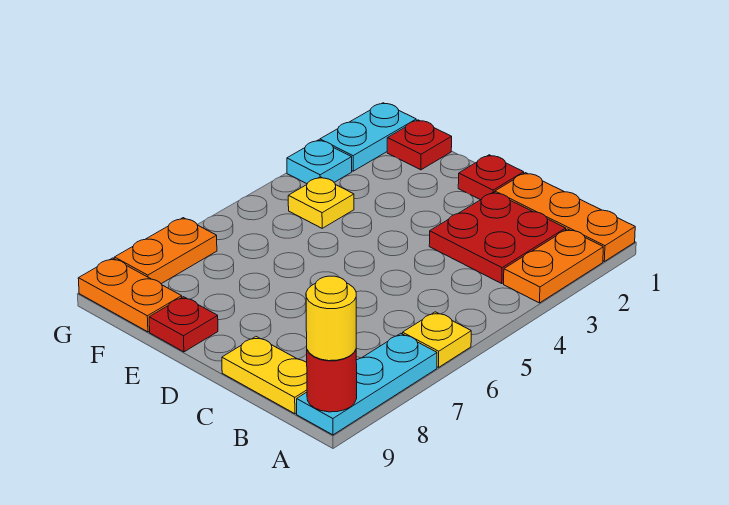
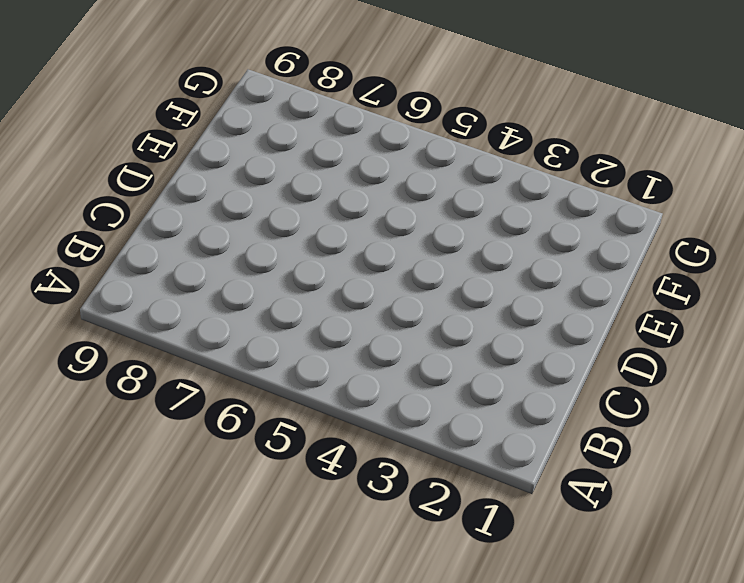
none -> orange plate A1:C1 level 1
none -> orange plate A2:A3 level 1
none -> yellow plate A6 level 1

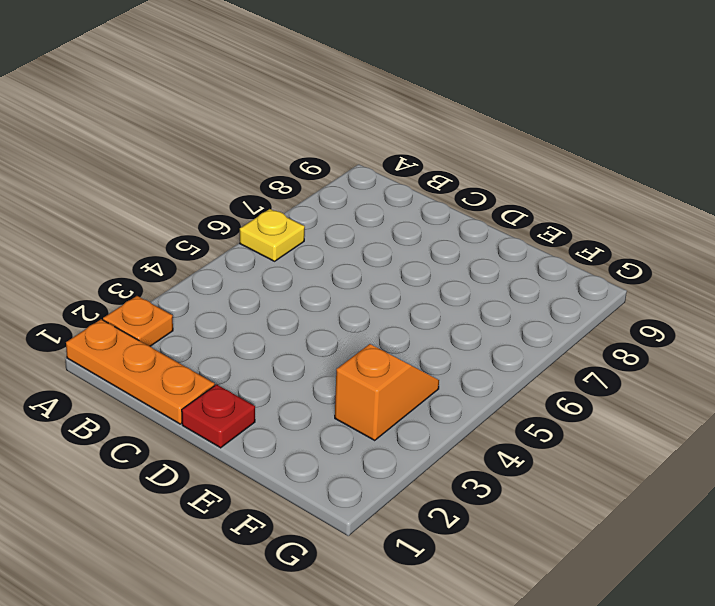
orange plate A2 level 1 -> orange plate A2:A3 level 1
orange slope F3:F4 level 1 top 3 -> yellow plate F4 level 1
none -> cyan plate A7:A9 level 1
none -> red plate B2:C3 level 1
none -> yellow plate B9:C9 level 1

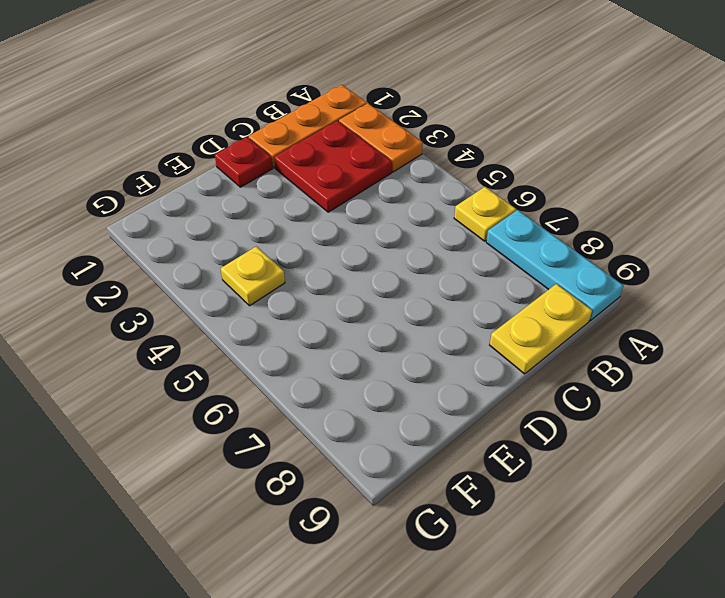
none -> red plate E9 level 1
none -> red plate F1 level 1
none -> orange plate F9:G9 level 1

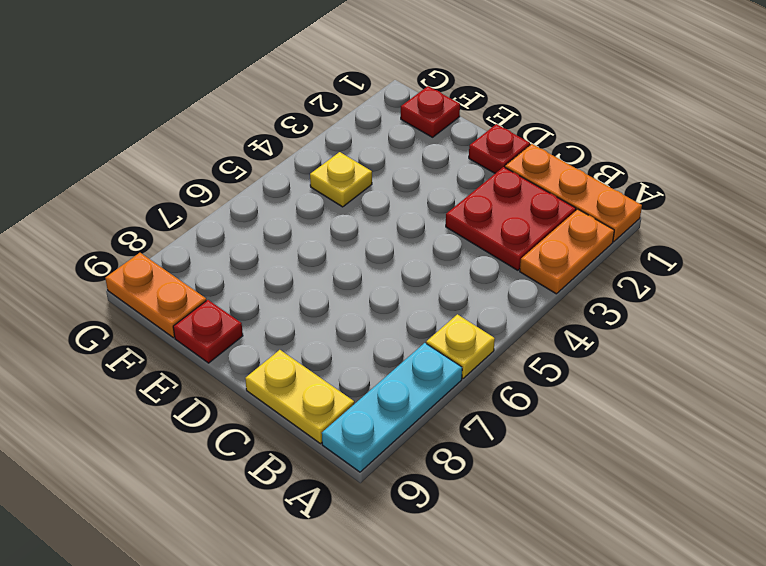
none -> cyan plate G1:G2 level 1
none -> cyan plate G3 level 1
none -> orange plate G7:G8 level 1

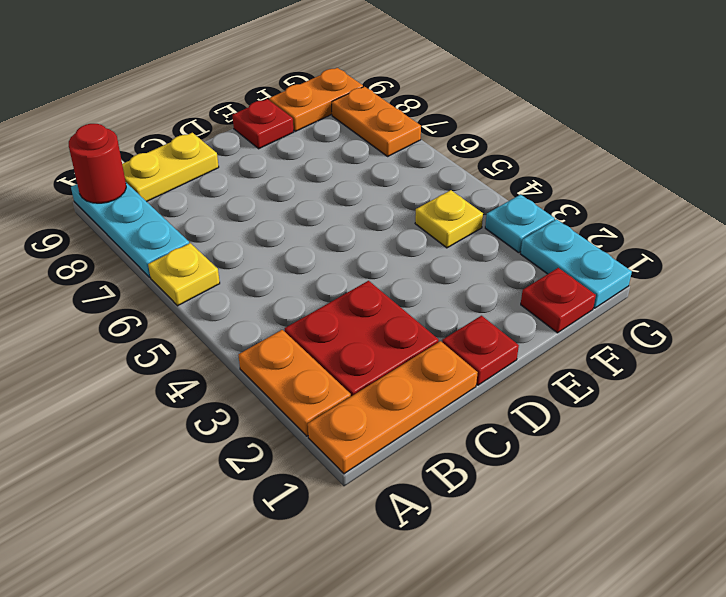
none -> yellow round brick A9 level 3

